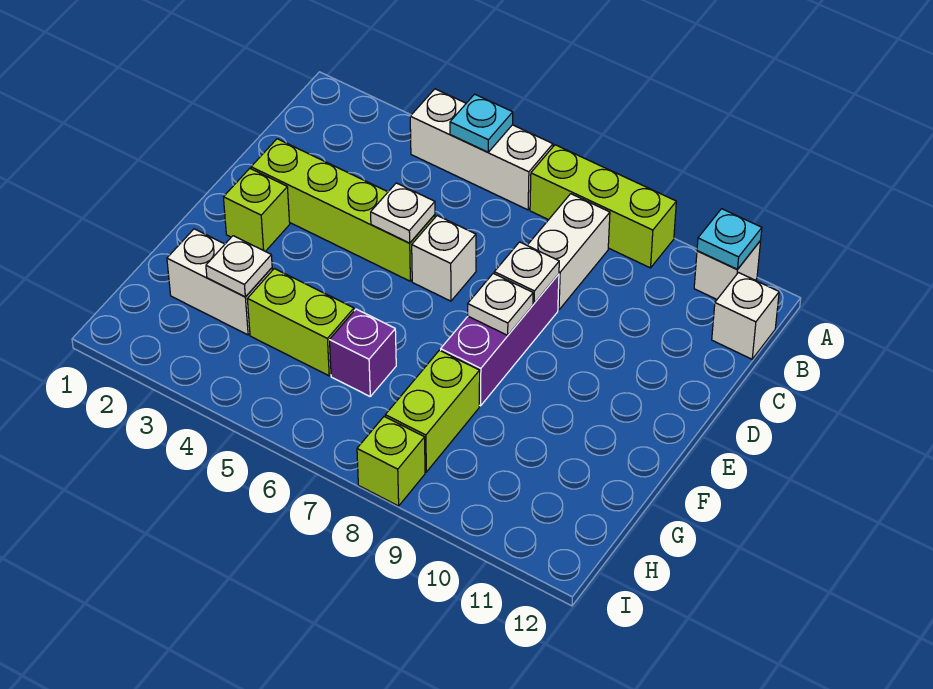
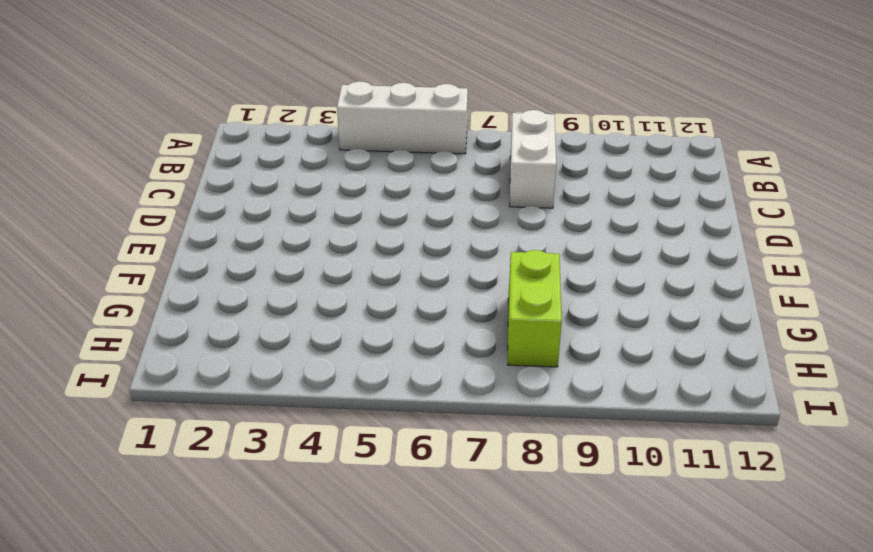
none -> lime brick A7:A9 level 1
none -> white brick A11 level 1
none -> white brick B12 level 1

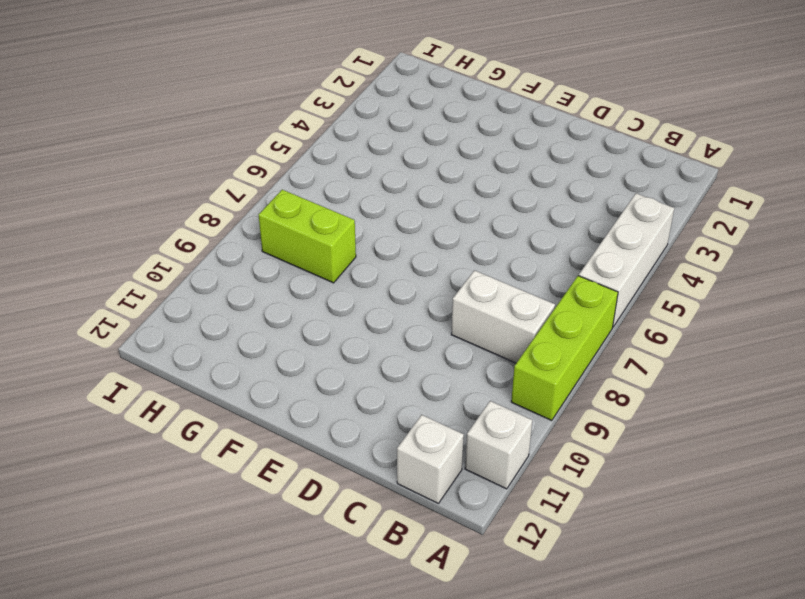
none -> lime brick D2:D5 level 1
none -> white brick D6 level 1
none -> purple brick D8:F8 level 1

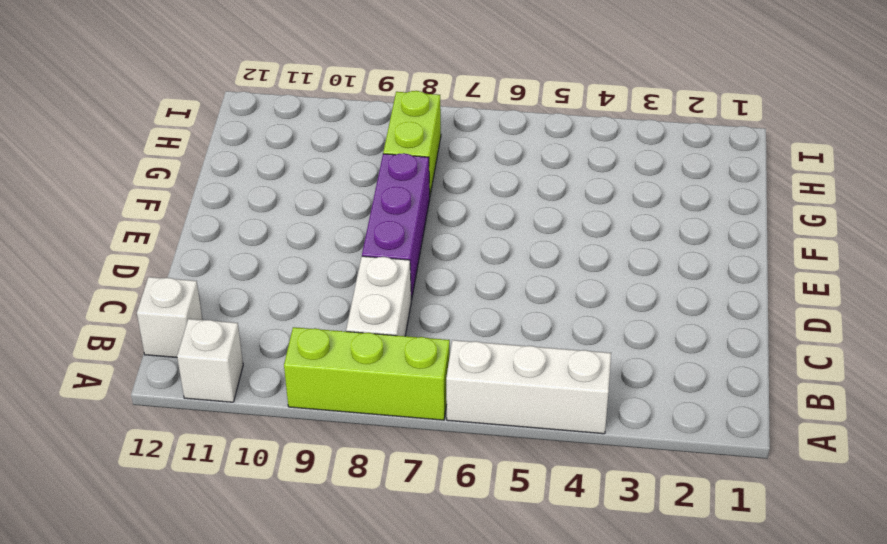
none -> lime brick D2:D5 level 1
none -> white brick D6 level 1
none -> lime brick E2 level 1

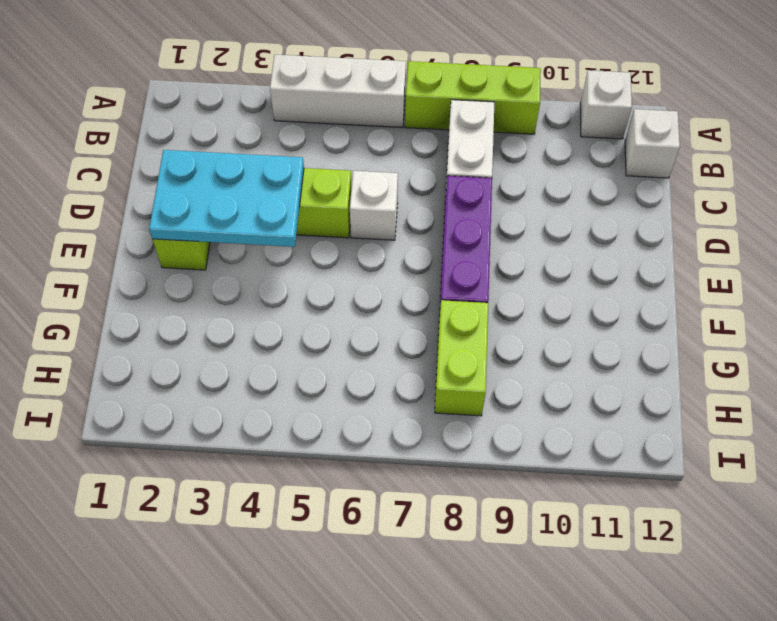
cyan plate D2:E4 level 2 -> none
none -> white brick G2:G3 level 1
none -> lime brick G4:G5 level 1
none -> purple brick G6 level 1

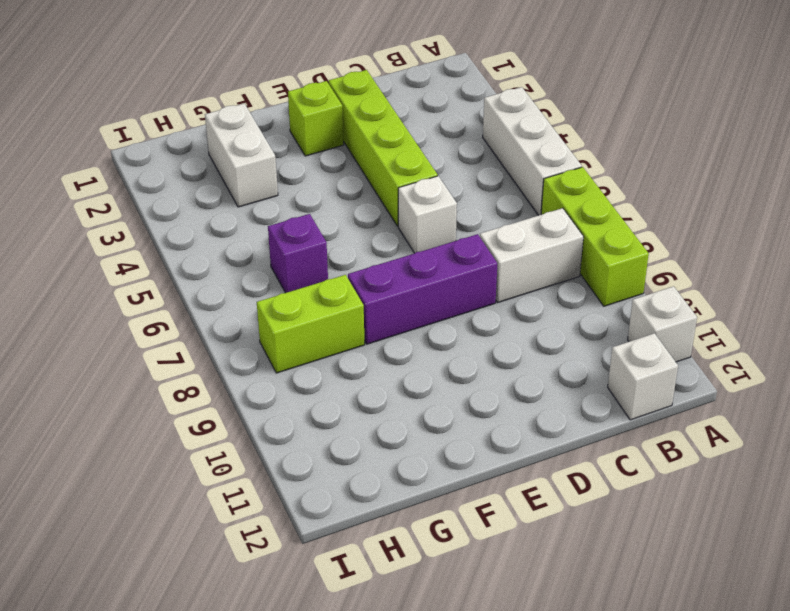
none -> lime brick G4:G5 level 1
none -> lime brick I8 level 1
none -> cyan plate A5 level 2

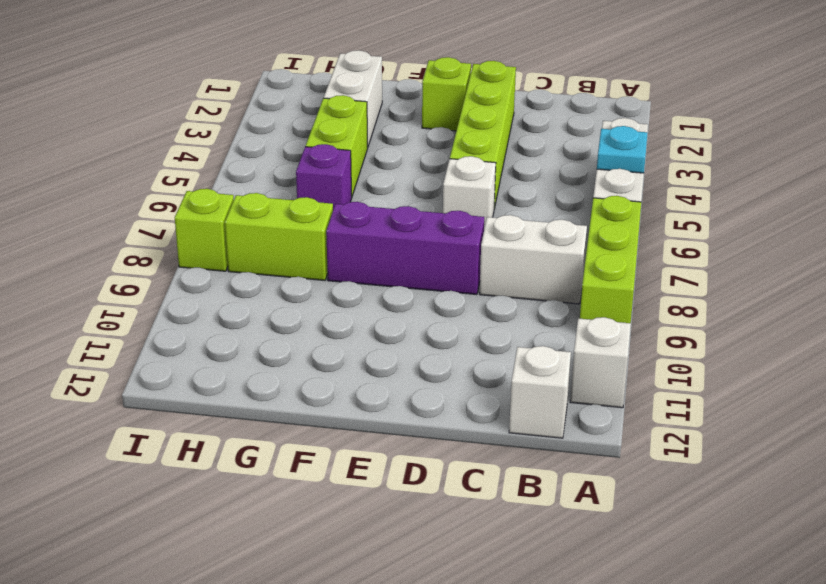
none -> cyan plate A11 level 2
none -> white plate D5 level 2
none -> white plate D8 level 2

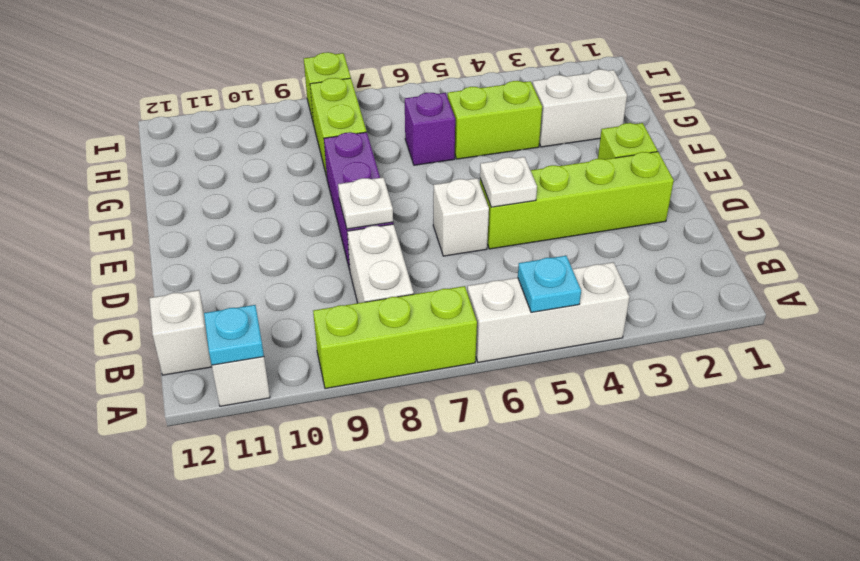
none -> white plate E8 level 2
none -> white plate G3 level 2

